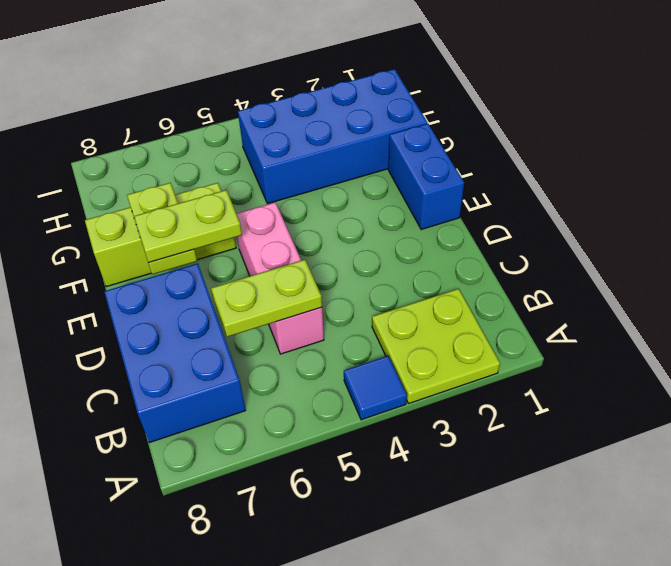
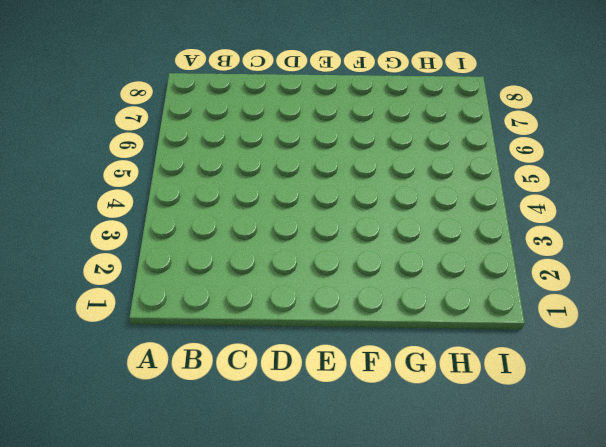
none -> lime plate A2:B3 level 1
none -> blue tile A4 level 1

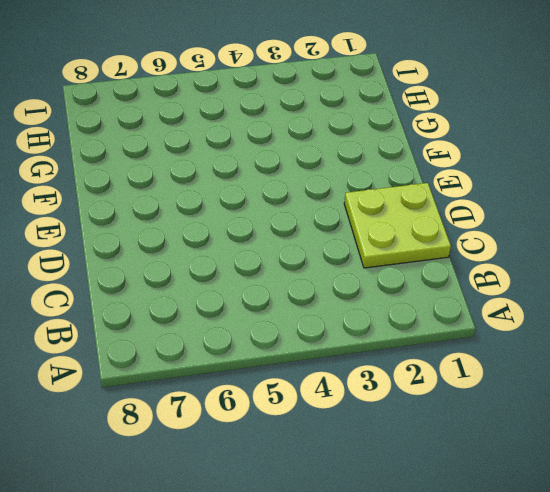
lime plate C1:D2 level 1 -> lime plate A2:B3 level 1
none -> blue tile A4 level 1
none -> blue brick B7:D8 level 1

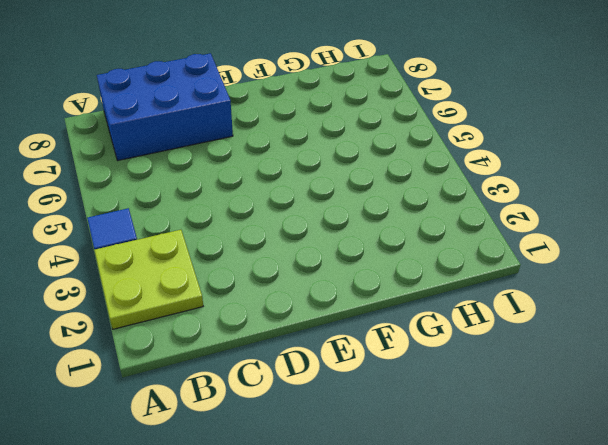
none -> pink brick C5:E5 level 1
none -> blue brick E1:F1 level 1

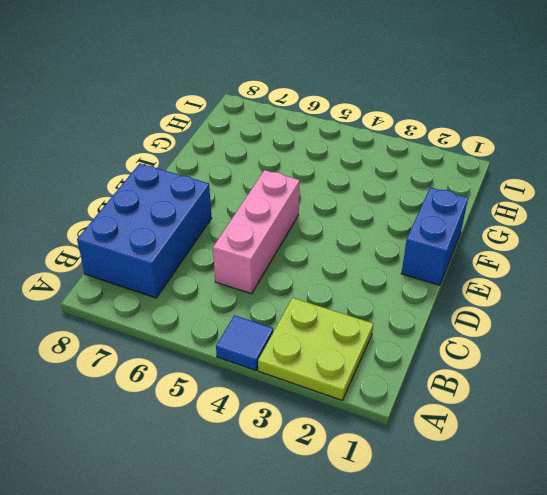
none -> lime brick F6:F8 level 1
none -> blue brick G1:H4 level 1

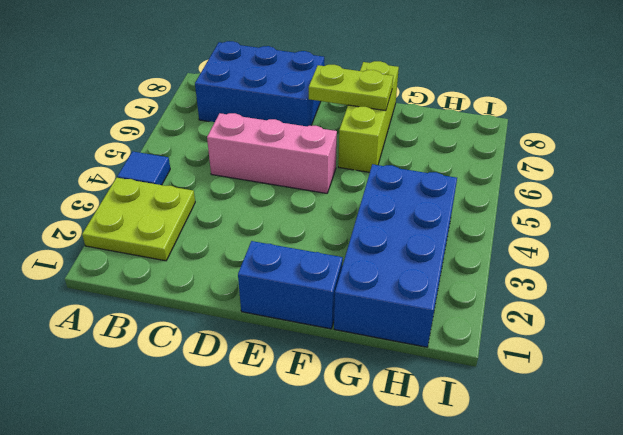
none -> lime plate C5:C6 level 2
none -> lime plate E6:E7 level 3

